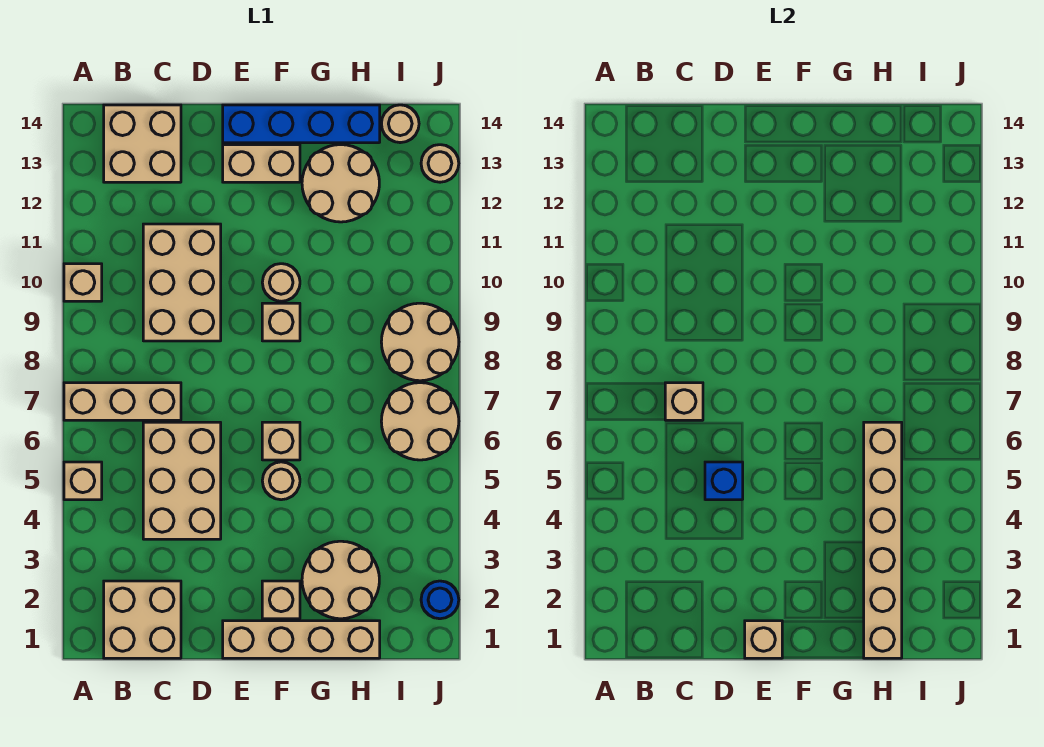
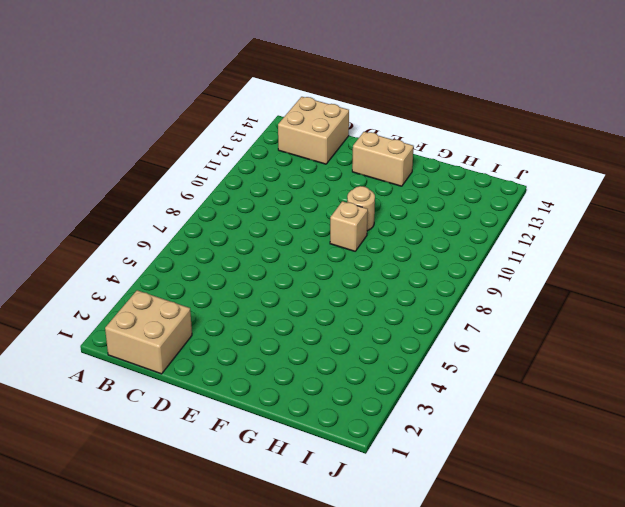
none -> tan brick A5 level 1
none -> tan brick A7:C7 level 1
none -> tan brick A10 level 1

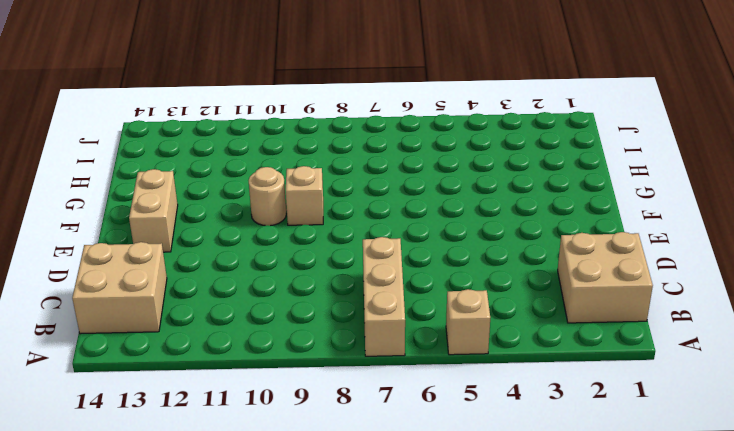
none -> tan brick A10 level 1
none -> tan brick C4:D6 level 1
none -> tan brick C9:D11 level 1

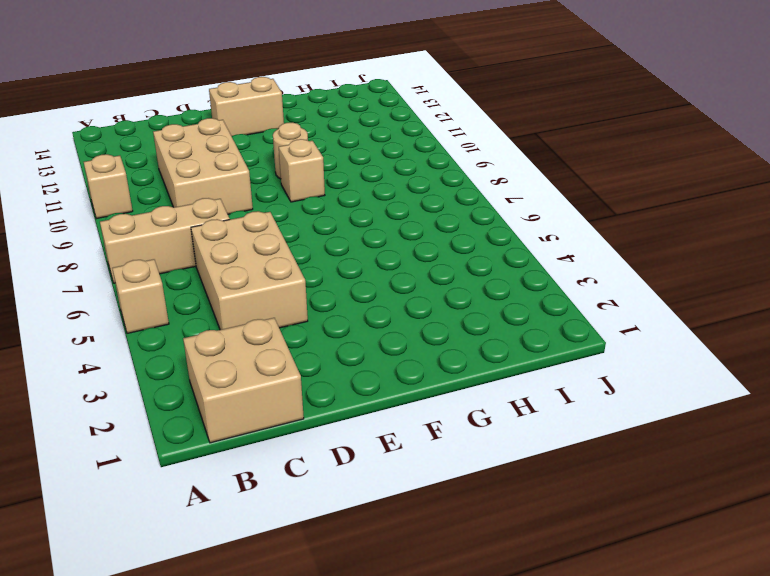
none -> tan brick B13:C14 level 1
none -> tan brick E1:H1 level 1
none -> blue brick E14:H14 level 1

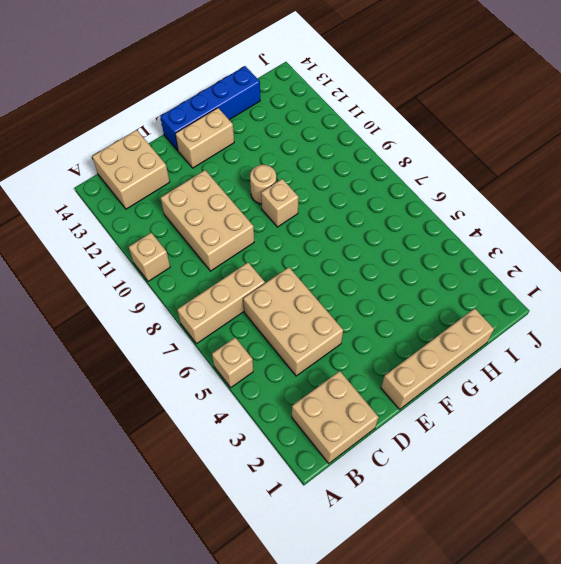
none -> tan brick F2 level 1
none -> tan round brick F5 level 1
none -> tan brick F6 level 1

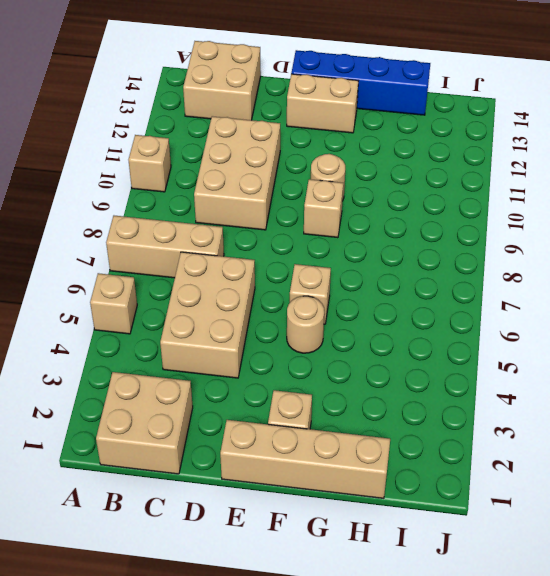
none -> tan round brick G2:H3 level 1
none -> tan round brick G12:H13 level 1
none -> tan round brick I6:J7 level 1

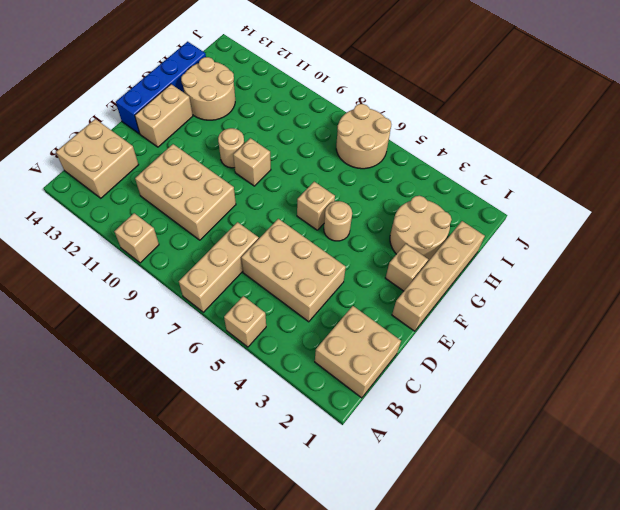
none -> tan round brick I8:J9 level 1
none -> tan round brick I14 level 1
none -> blue round brick J2 level 1

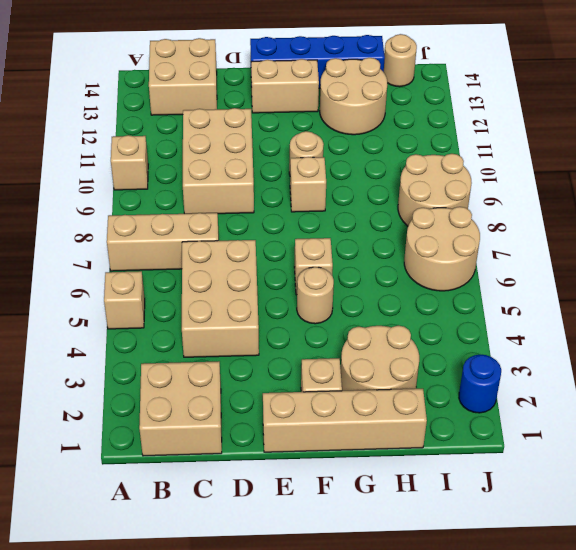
none -> tan round brick J13 level 1
none -> tan brick C7 level 2
none -> blue brick D5 level 2

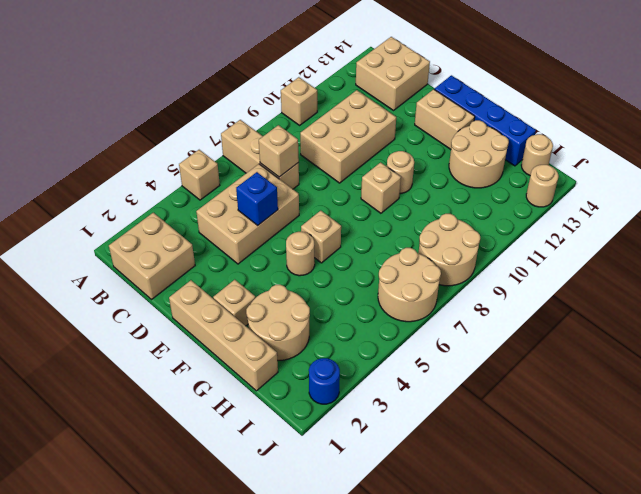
none -> tan brick E1 level 2
none -> tan brick H1:H6 level 2

